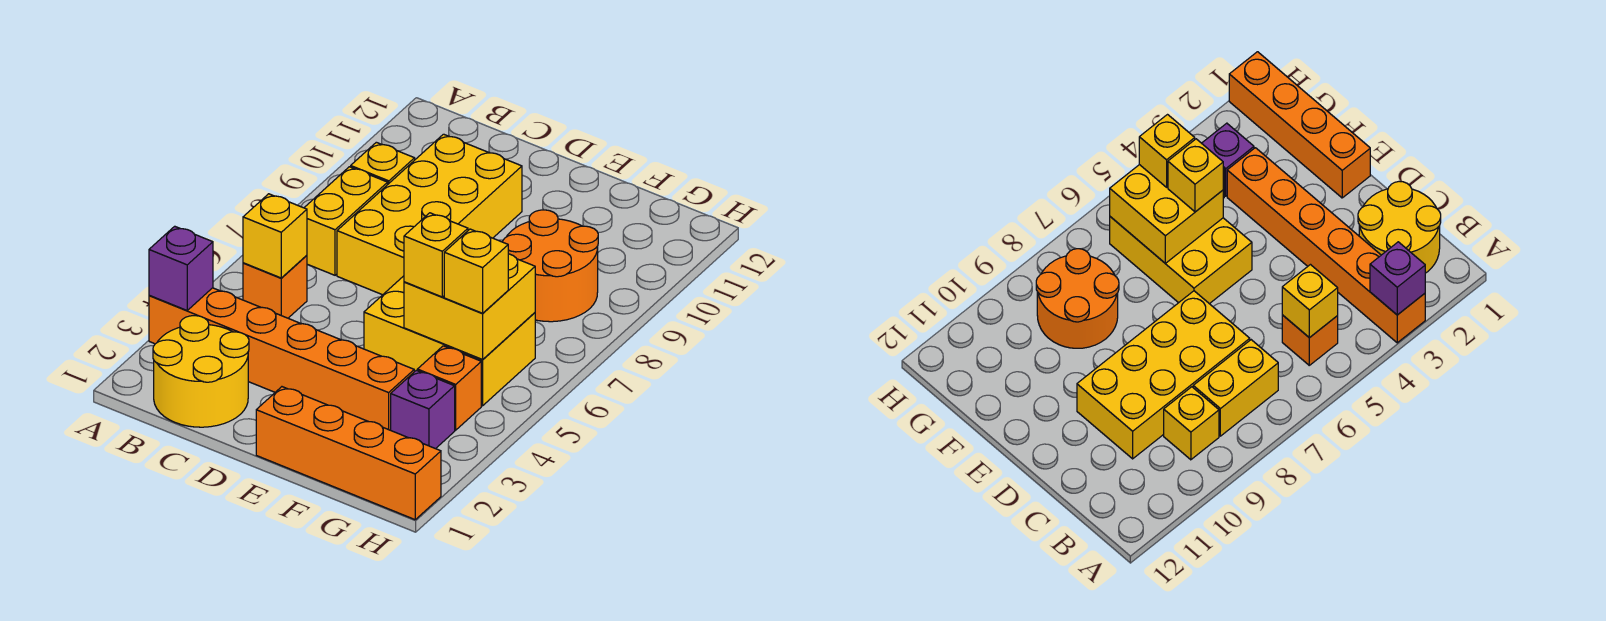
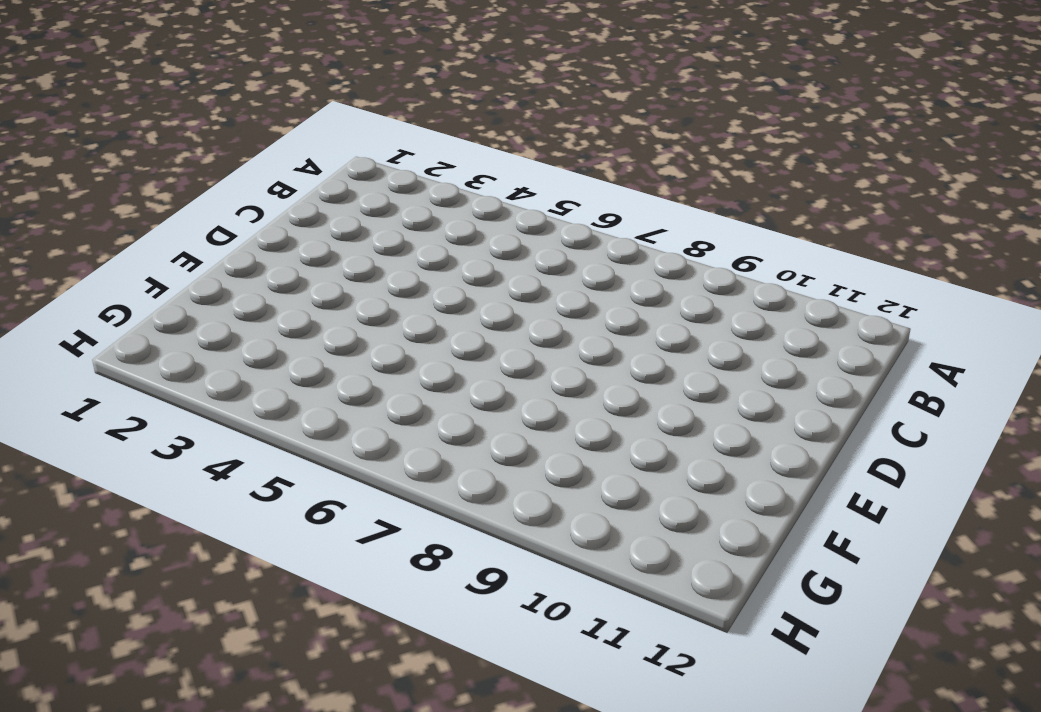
none -> orange brick A3:F3 level 1
none -> yellow round brick B1:C2 level 1
none -> orange brick B5 level 1

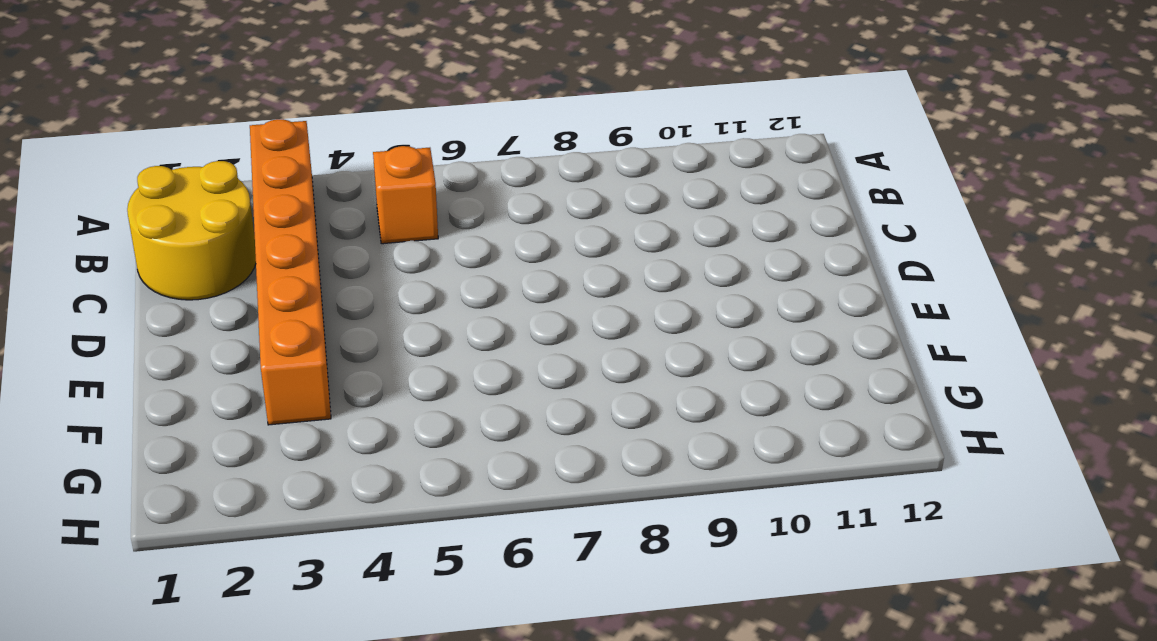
none -> yellow brick B7:B8 level 1
none -> yellow brick B9 level 1
none -> yellow brick C7:D10 level 1

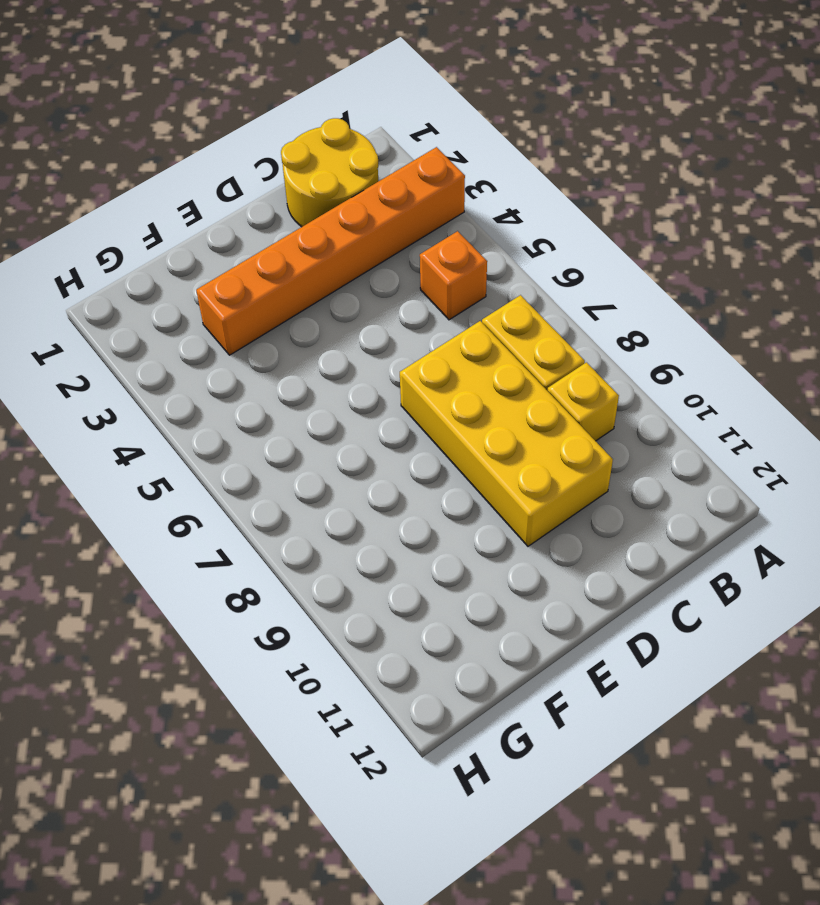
none -> orange brick E1:H1 level 1
none -> yellow brick E5:G6 level 1
none -> orange round brick F8:G9 level 1

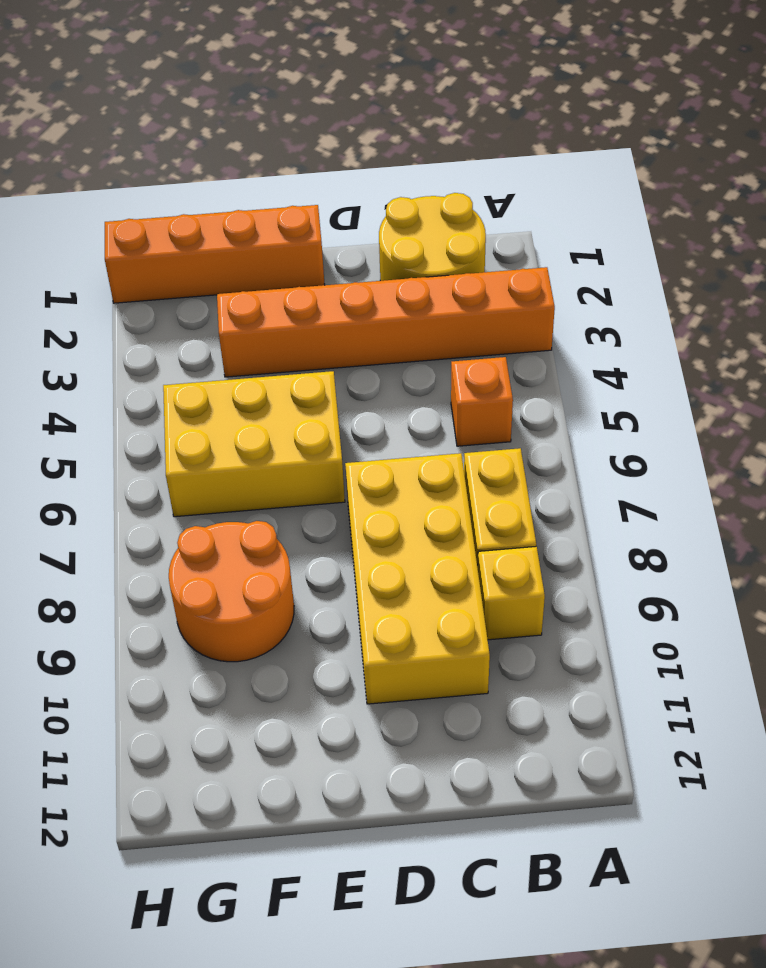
none -> purple brick G3 level 1
none -> orange brick G4 level 1
none -> purple brick A3 level 2

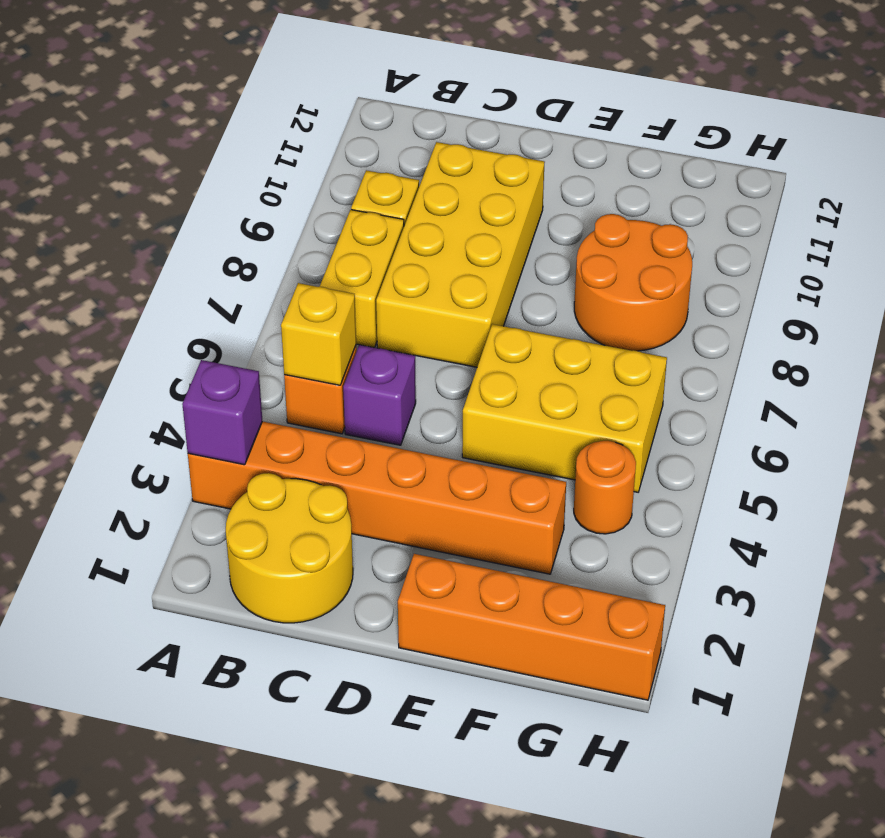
purple brick C5 level 1 -> purple brick G3 level 1
orange round brick G4 level 1 -> orange brick G4 level 1
none -> yellow brick F5:G6 level 2
none -> yellow brick F5 level 3
none -> yellow brick G5 level 3

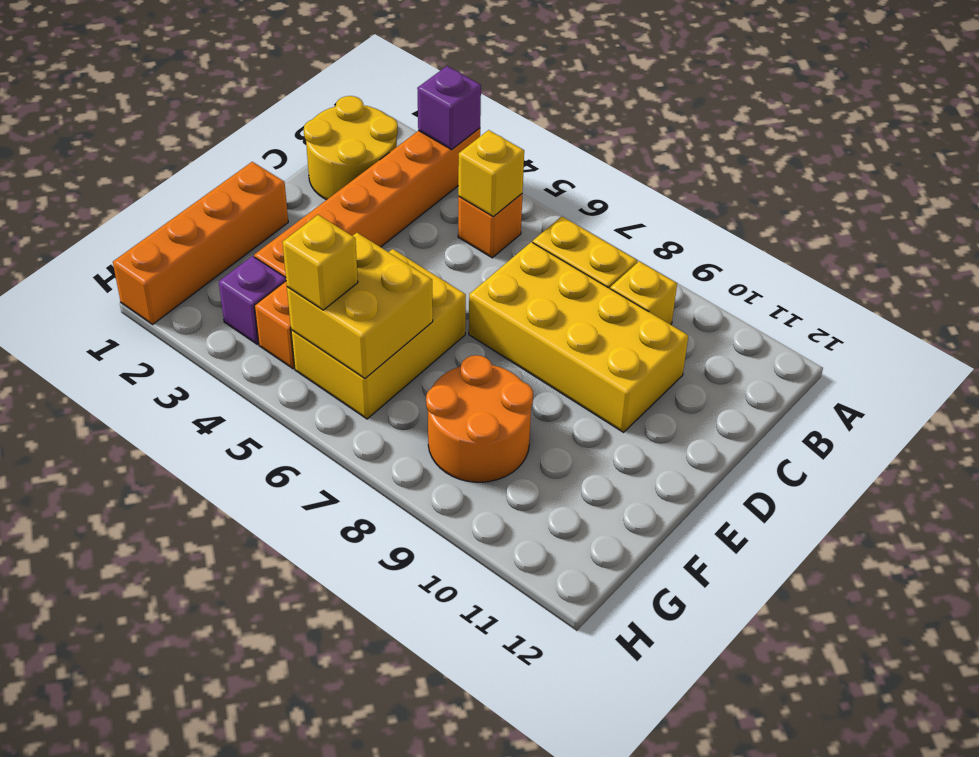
none -> yellow brick F5 level 3

